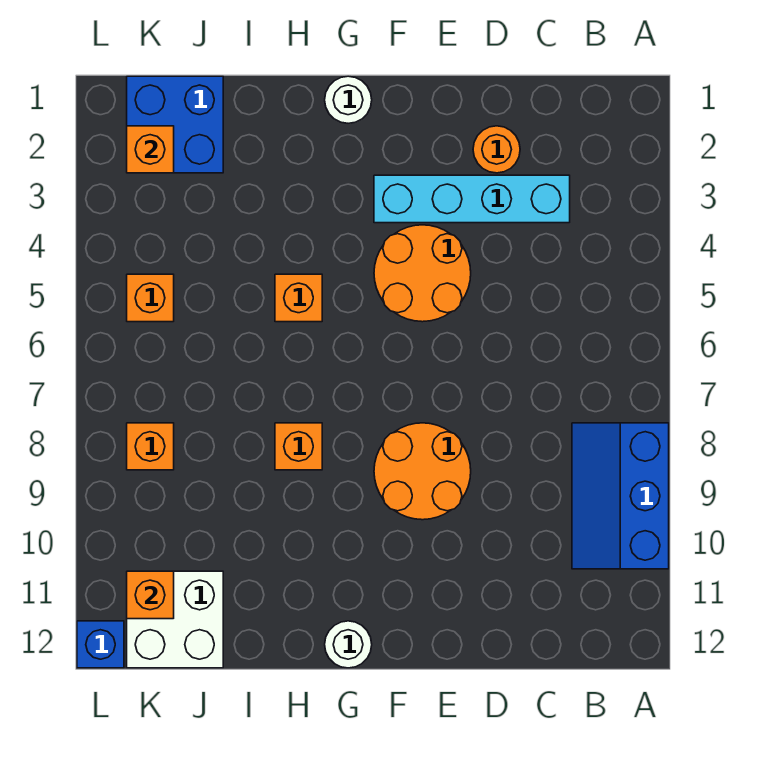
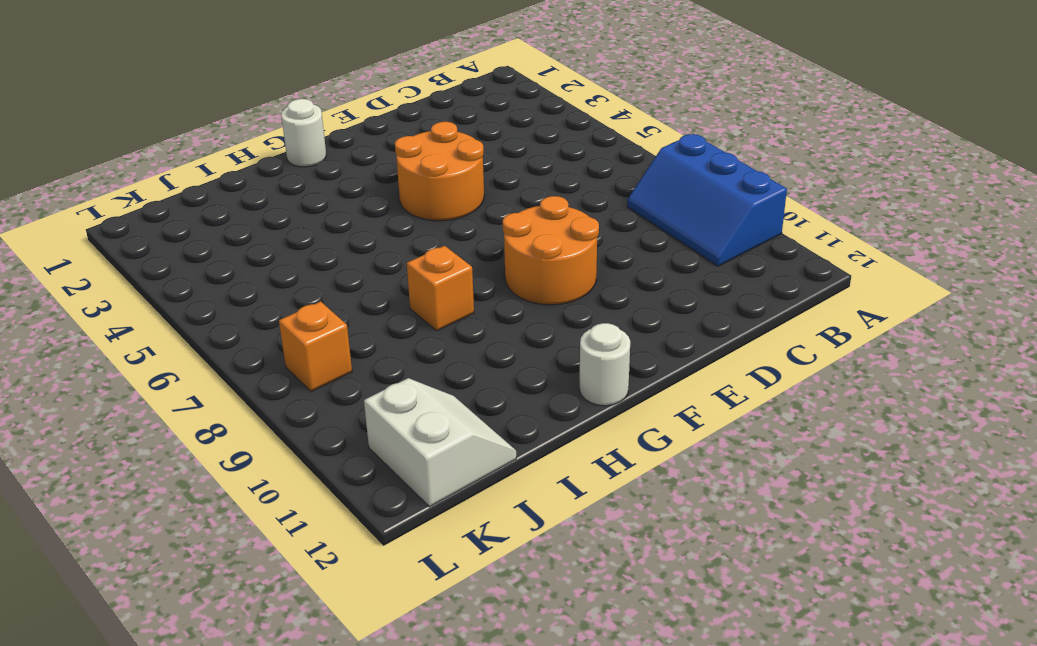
white slope J11:K12 level 1 top K -> white brick J11:K12 level 1
none -> cyan brick C3:F3 level 1
none -> orange round brick D2 level 1
none -> orange brick H5 level 1

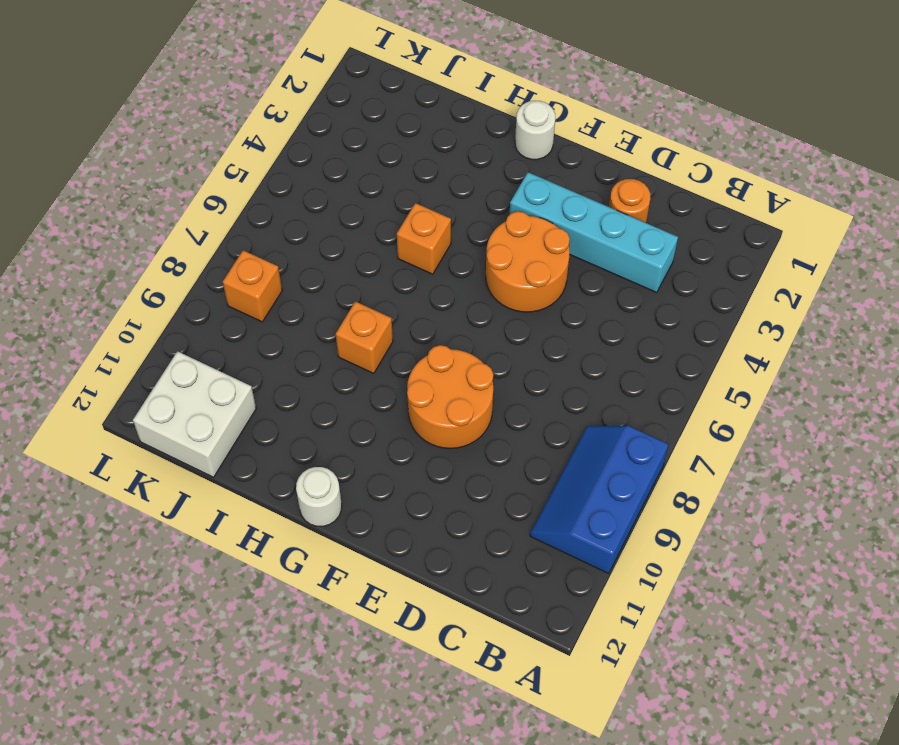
none -> blue brick J1:K2 level 1
none -> orange brick K5 level 1
none -> blue brick L12 level 1

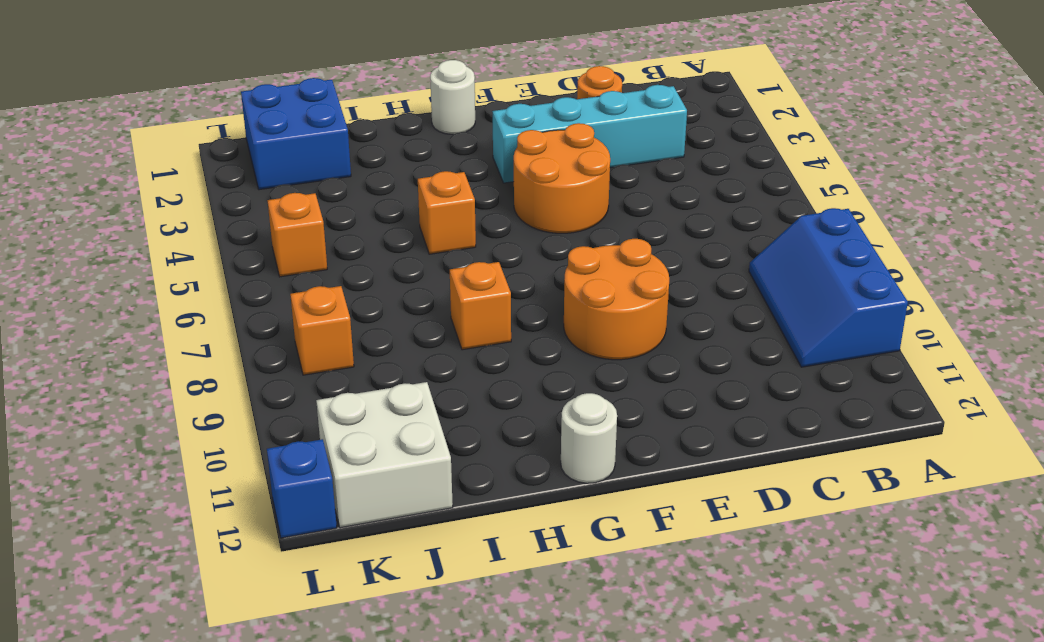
none -> orange brick K2 level 2
none -> orange brick K11 level 2

